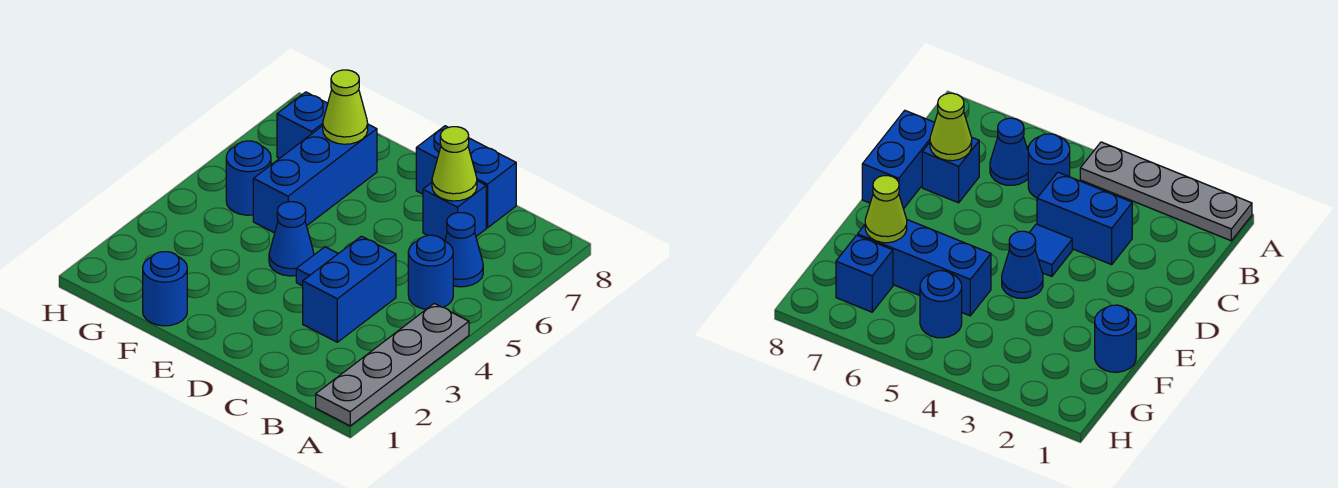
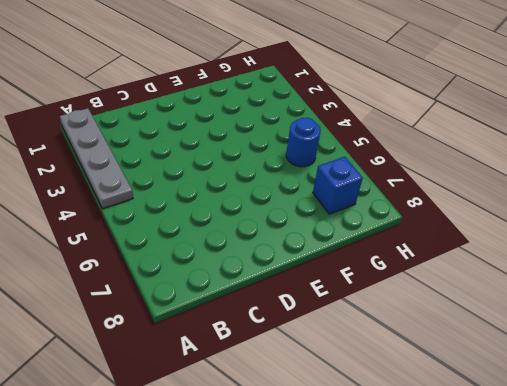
none -> blue round brick B5 level 1
none -> blue cone B6 level 1
none -> blue brick C3:C4 level 1

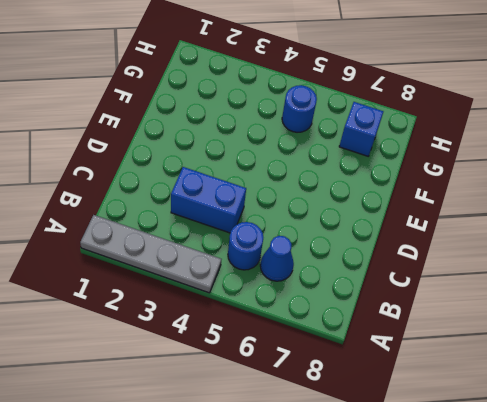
none -> blue brick C7 level 1
none -> blue brick C8:D8 level 1
none -> blue tile D4 level 1

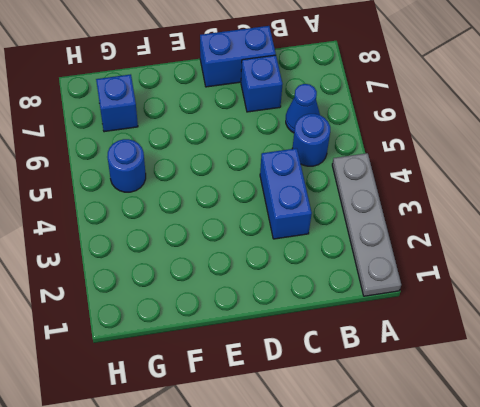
none -> blue tile D4 level 1
none -> blue cone E4 level 1
none -> blue round brick F1 level 1

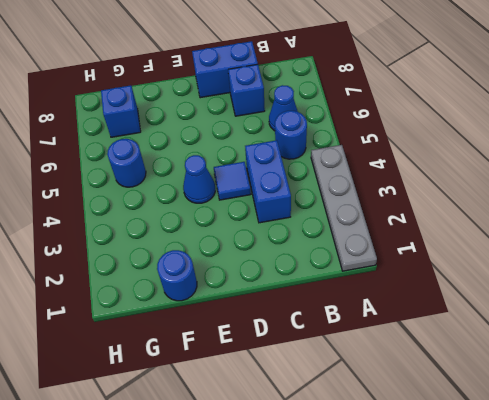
none -> blue brick F5:F7 level 1
none -> lime cone C7 level 2
none -> lime cone F7 level 2

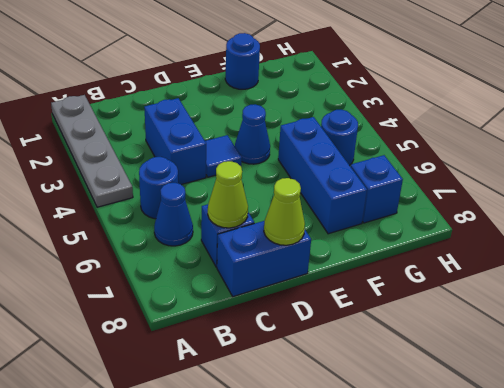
lime cone D8 level 2 -> lime cone F7 level 2

